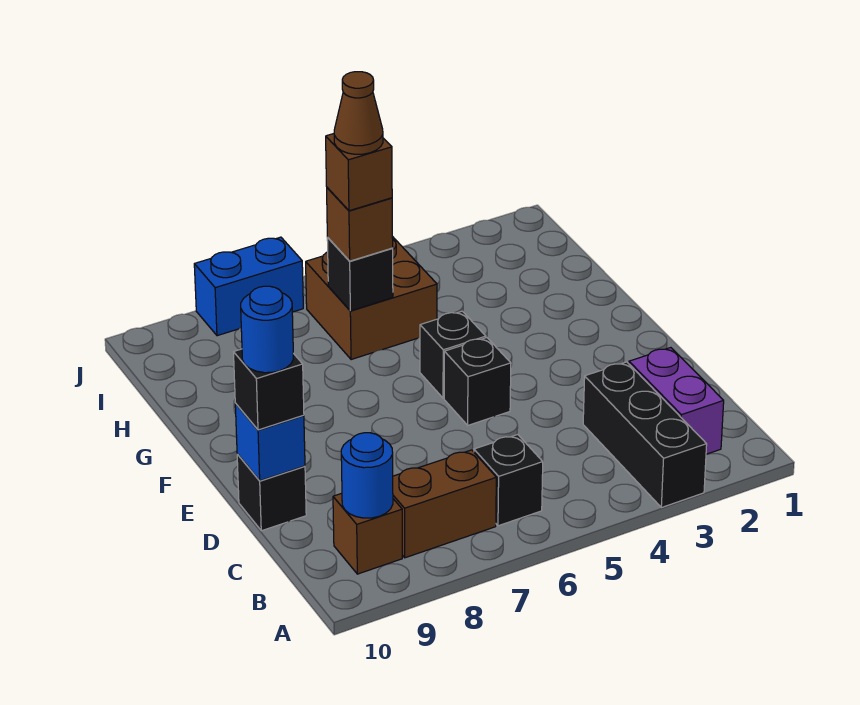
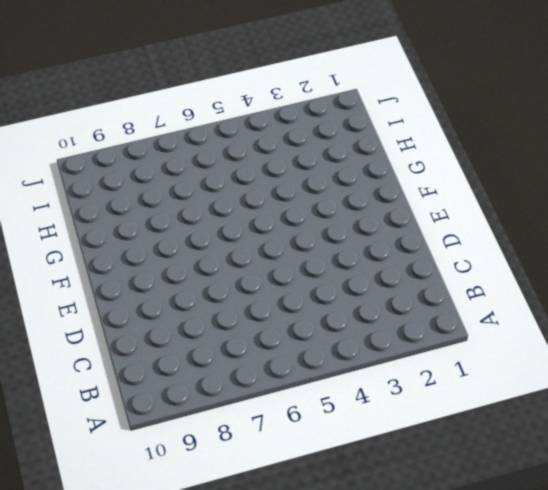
none -> black brick A3:C3 level 1
none -> purple brick B2:C2 level 1
none -> black brick B6 level 1

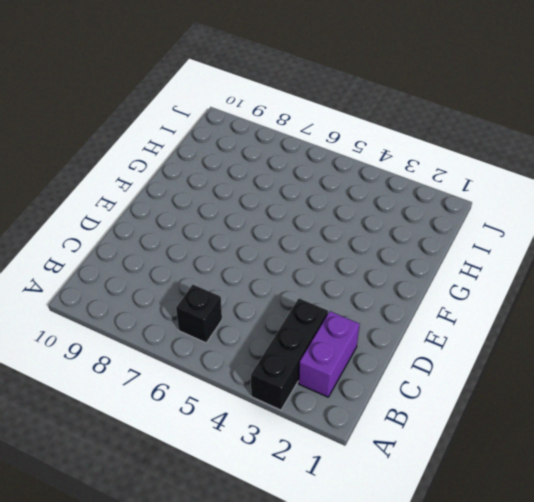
none -> brown brick B7:B8 level 1
none -> brown brick B9 level 1
none -> black brick D10 level 1

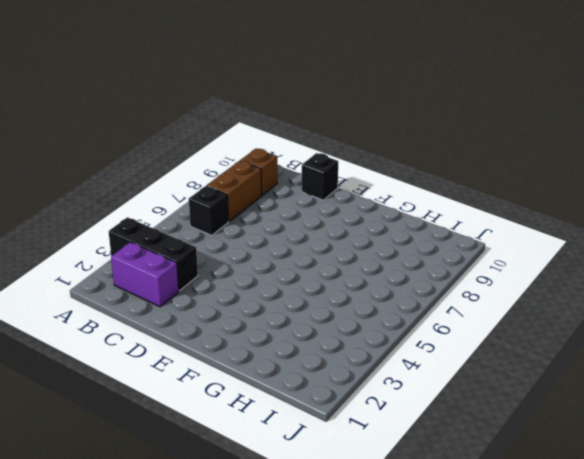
none -> black brick E5 level 1
none -> black brick F5 level 1
none -> brown brick H5:I6 level 1

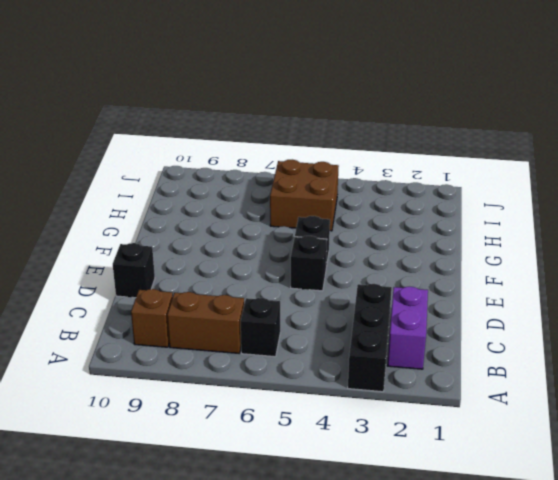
none -> blue brick J7:J8 level 1
none -> blue round brick B9 level 2
none -> blue brick D10 level 2

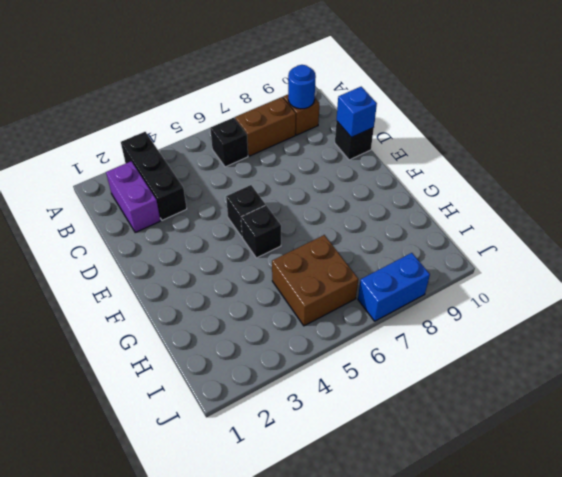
none -> black brick H6 level 2
none -> black brick D10 level 3
none -> brown brick H6 level 3

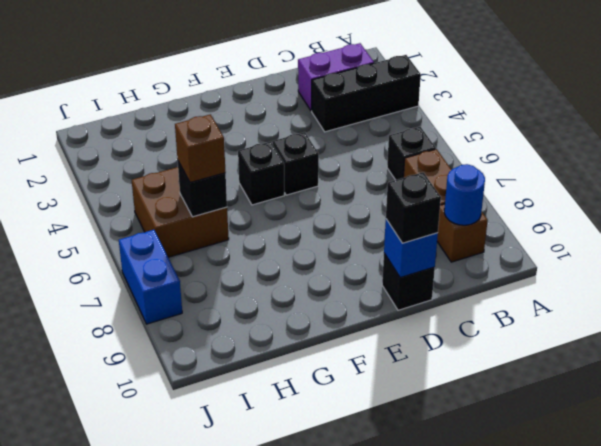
none -> blue round brick D10 level 4
none -> brown brick H6 level 4
none -> brown cone H6 level 5

